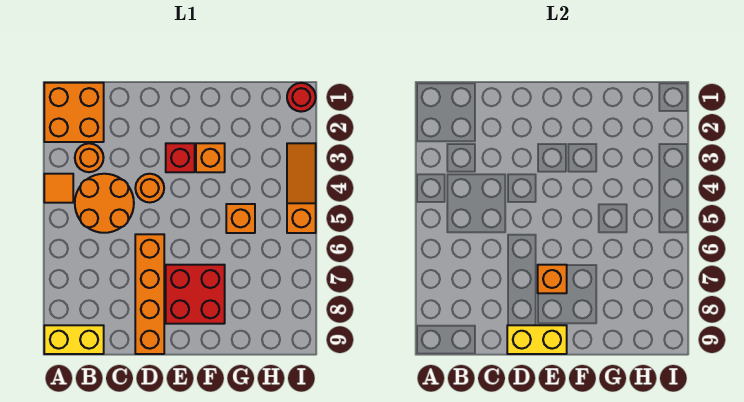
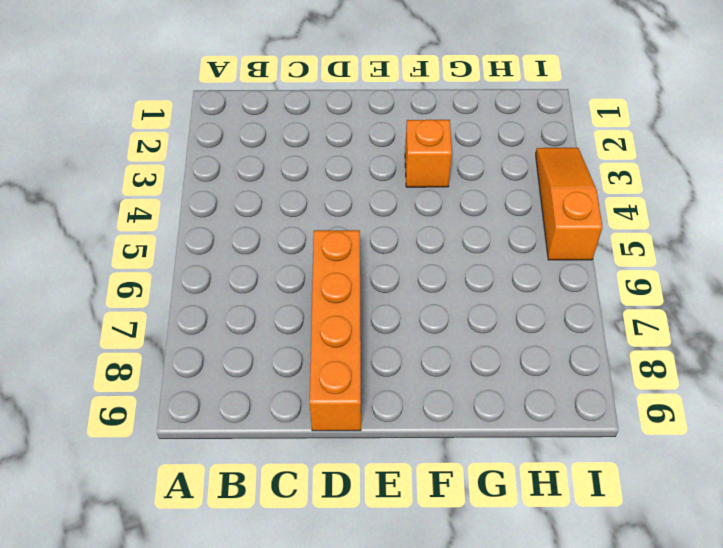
none -> orange brick A1:B2 level 1
none -> orange tile A4 level 1
none -> yellow brick A9:B9 level 1

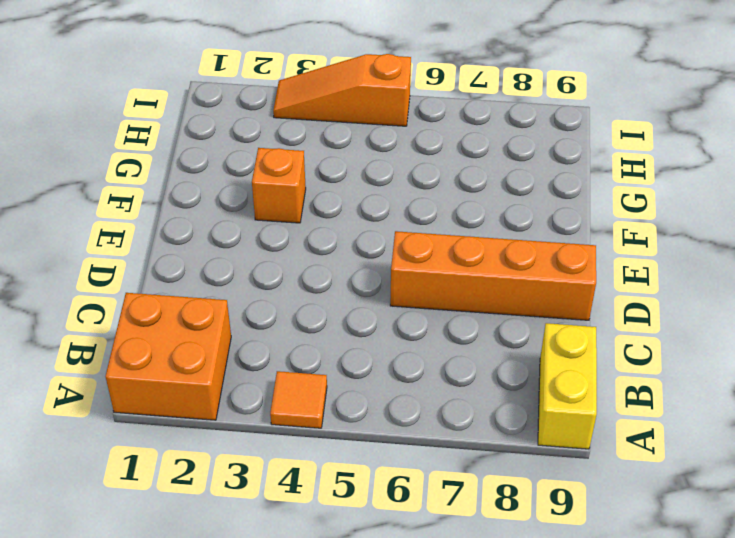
none -> orange round brick B3 level 1
none -> orange round brick B4:C5 level 1
none -> orange round brick D4 level 1

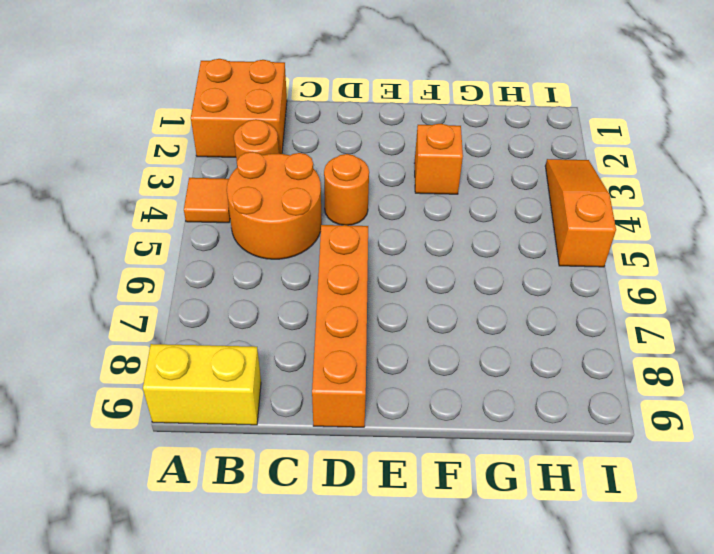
none -> red brick E3 level 1
none -> red brick E7:F8 level 1
none -> orange brick G5 level 1

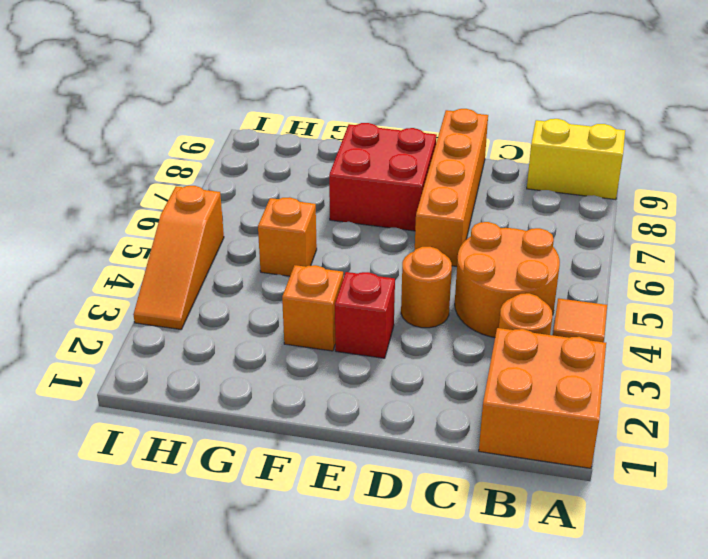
none -> red round brick I1 level 1
none -> yellow brick D9:E9 level 2
none -> orange brick E7 level 2

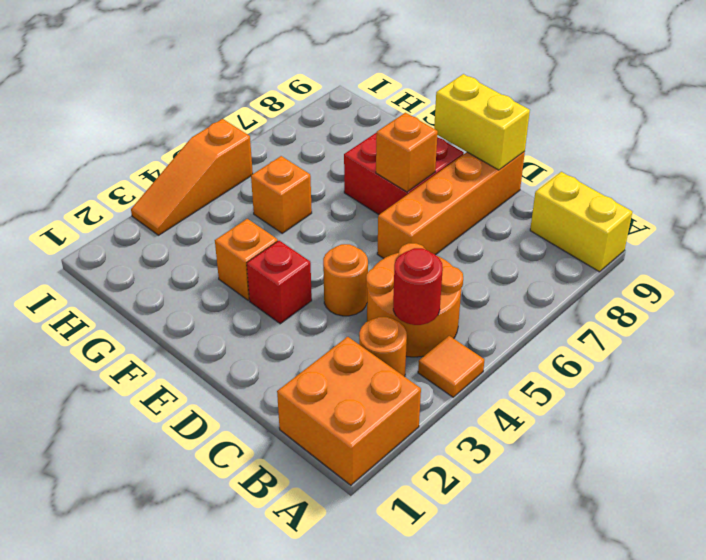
red round brick B4 level 2 -> red round brick I1 level 1

